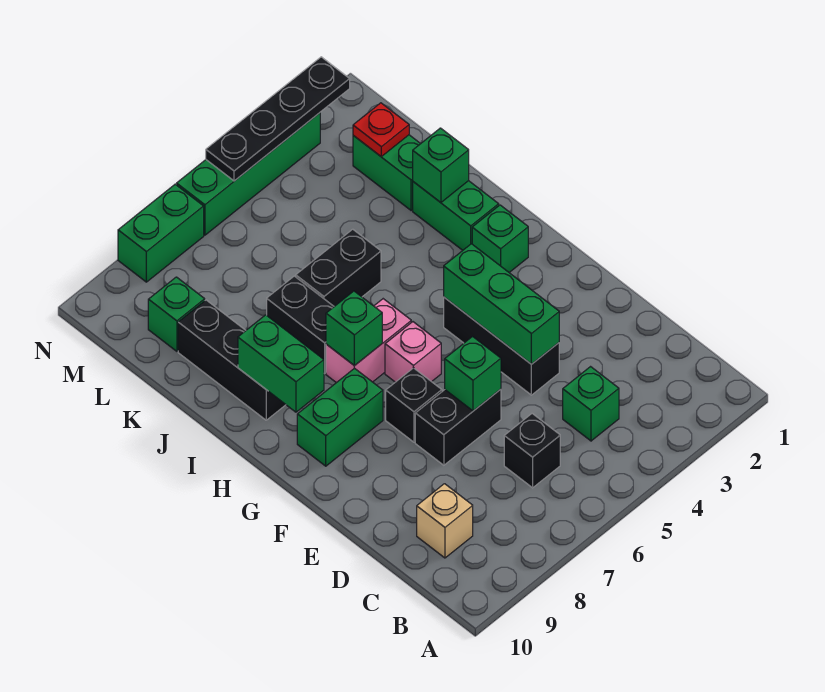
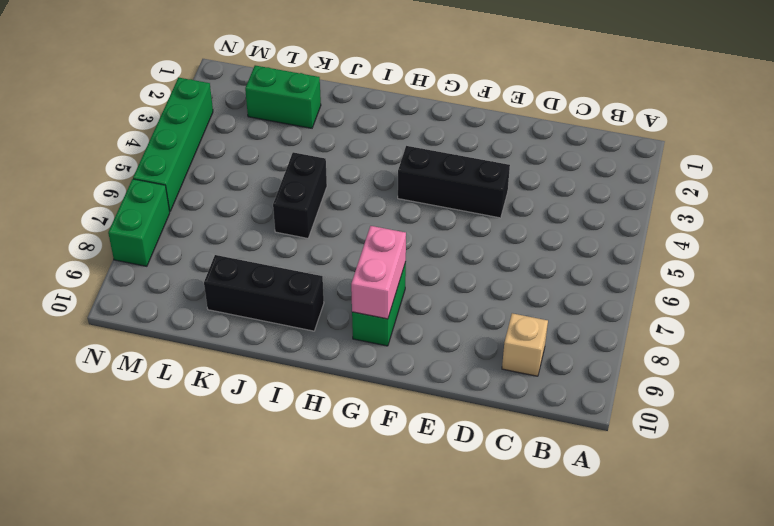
pink brick G8:G9 level 2 -> pink brick H6:H7 level 1
none -> green brick C4 level 1
none -> black brick C6 level 1
none -> black brick E6:E7 level 1

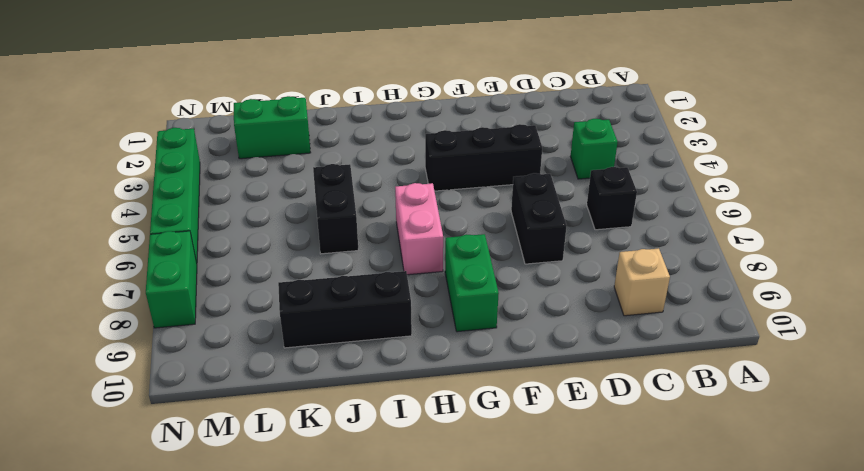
none -> black brick F7 level 1
none -> pink brick G6 level 1
none -> green brick H2 level 1

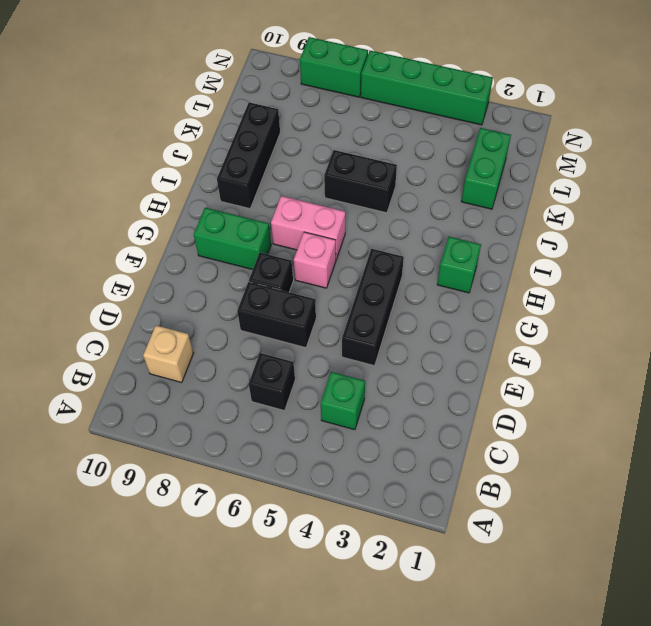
none -> green brick I2:J2 level 1
none -> black brick I7:J7 level 1
none -> green brick L9 level 1

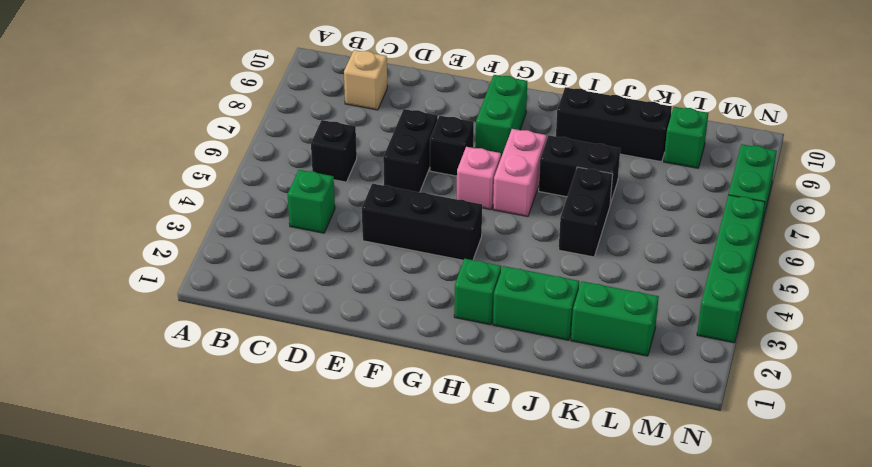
none -> green brick E4:G4 level 2
none -> green brick E6 level 2
none -> green brick H7 level 2

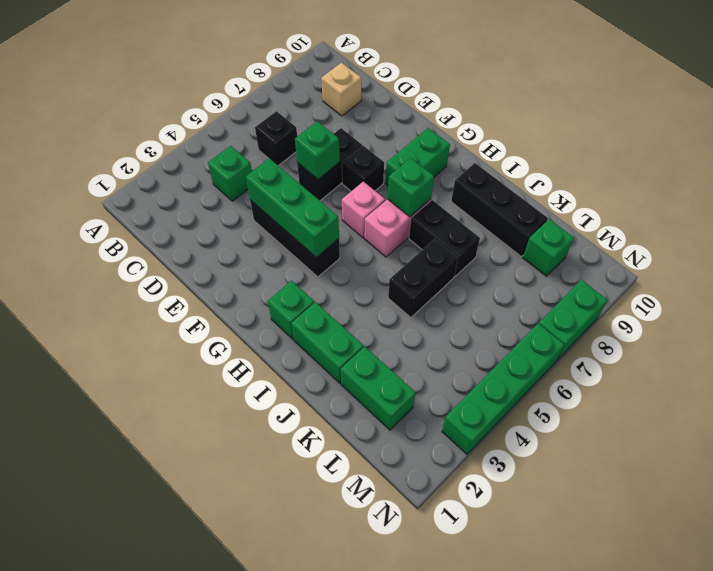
none -> green brick H9:I9 level 2
none -> green brick J2 level 2
none -> red plate L2 level 2

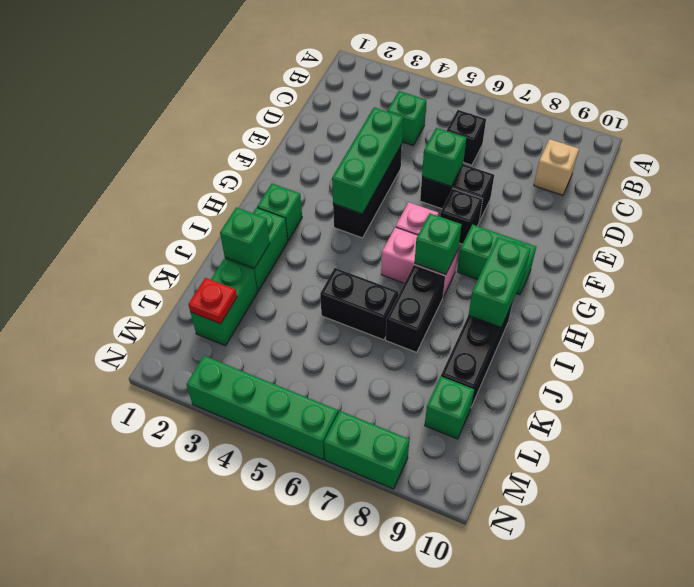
none -> black plate N2:N5 level 2

